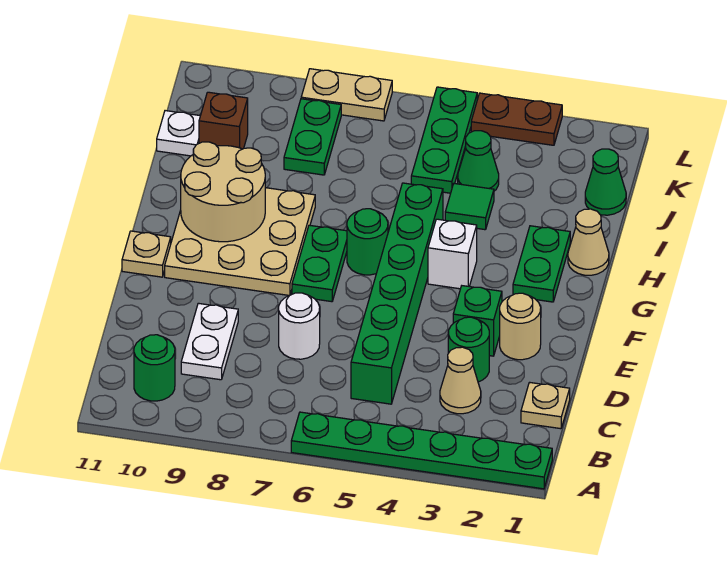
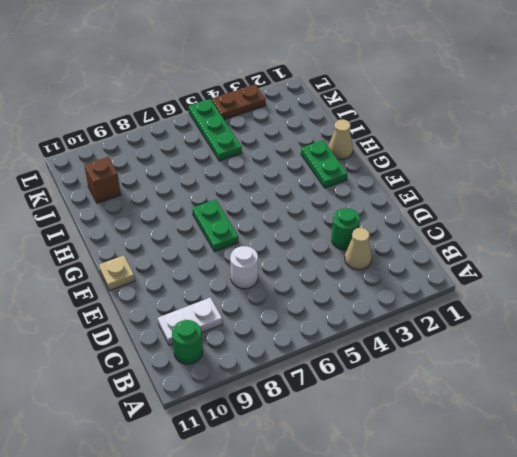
white plate C9:C10 level 1 -> white plate C9:D9 level 1
none -> green plate A1:A6 level 1
none -> tan plate C1 level 1
none -> green brick C5:H5 level 1

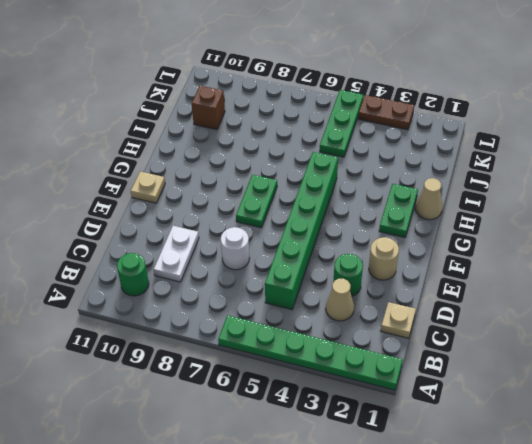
none -> green brick E3 level 1
none -> tan plate F8:H10 level 1
none -> white brick G4 level 1

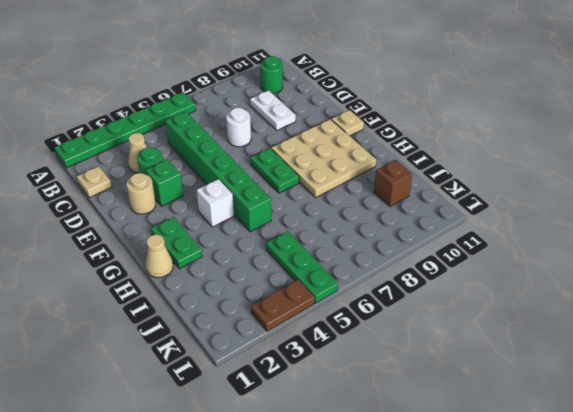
none -> green round brick G6 level 1
none -> green tile I4 level 1
none -> green cone J1 level 1

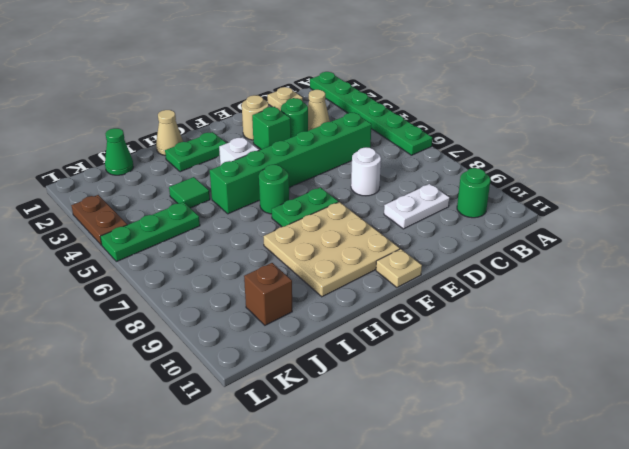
none -> green cone J4 level 1
none -> green plate J8:K8 level 1
none -> white plate J11 level 1

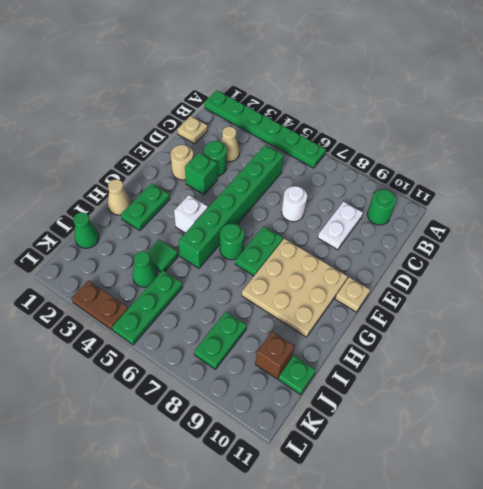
green plate J11 level 1 -> white plate J11 level 1
none -> tan plate L7:L8 level 1
none -> tan round brick G9:H10 level 2

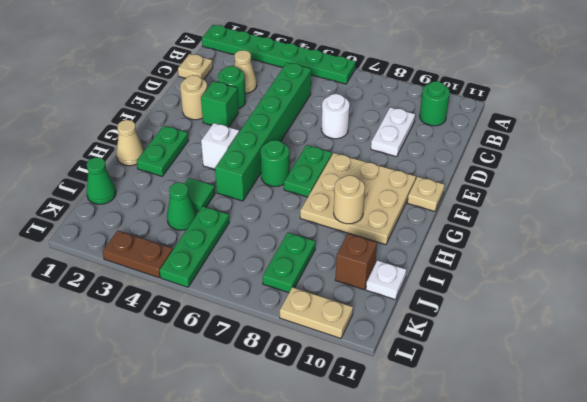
tan round brick H9 level 2 -> tan round brick G9:H10 level 2
tan plate L9:L10 level 1 -> tan plate L7:L8 level 1

